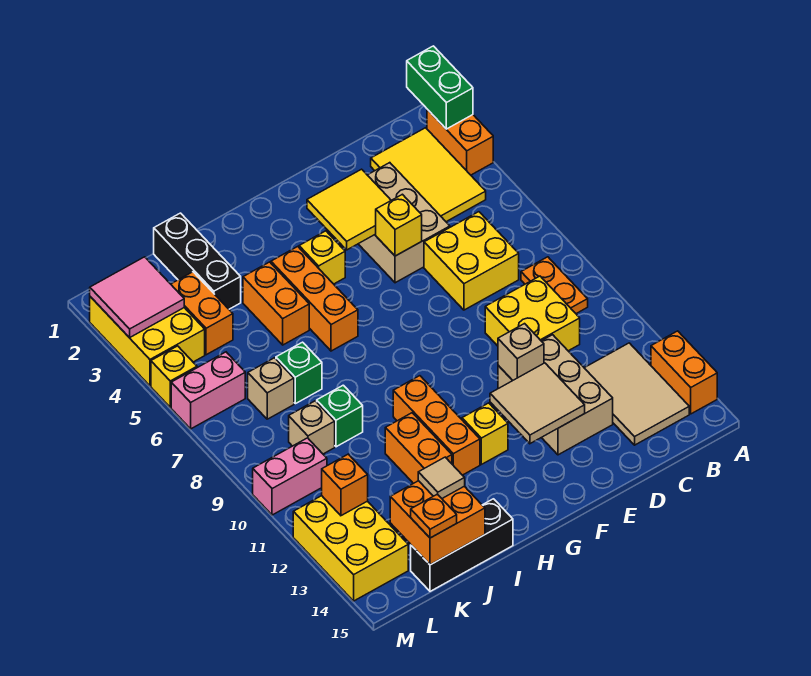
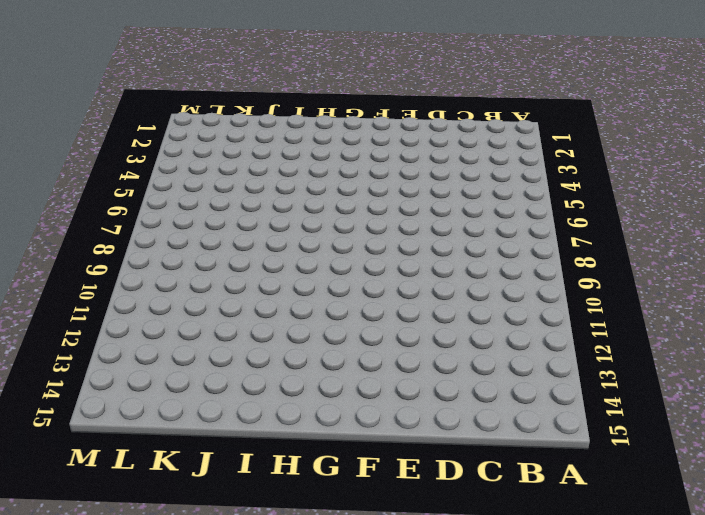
none -> orange brick A2:A3 level 1
none -> orange brick A13:A14 level 1
none -> yellow tile B2:C4 level 1
none -> orange plate B8:B9 level 1

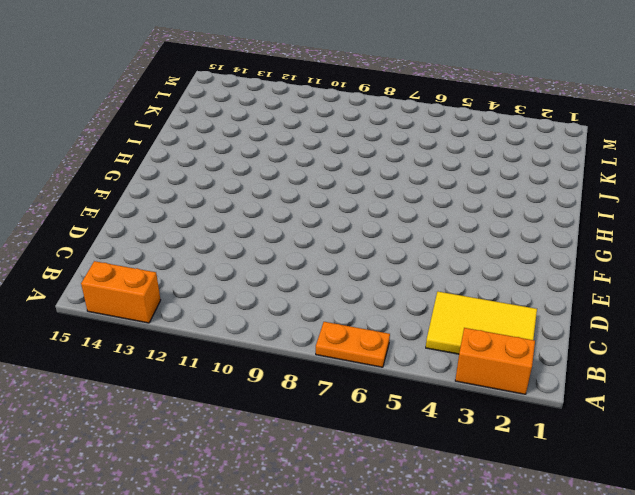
orange plate A6:A7 level 1 -> orange plate B8:B9 level 1
none -> tan tile B12:C14 level 1
none -> yellow brick C6:D7 level 1
none -> yellow brick C9:D10 level 1
none -> tan brick D3:E5 level 1

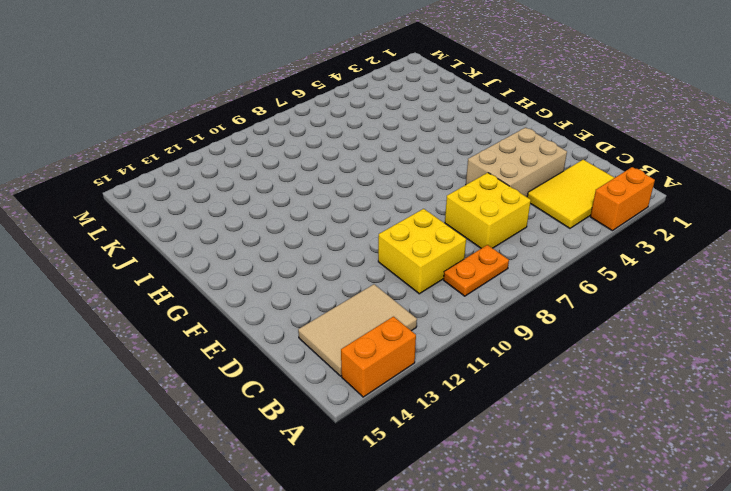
none -> tan brick D11:E13 level 1
none -> yellow brick G4 level 1
none -> yellow brick G12 level 1
none -> orange brick H4:H6 level 1

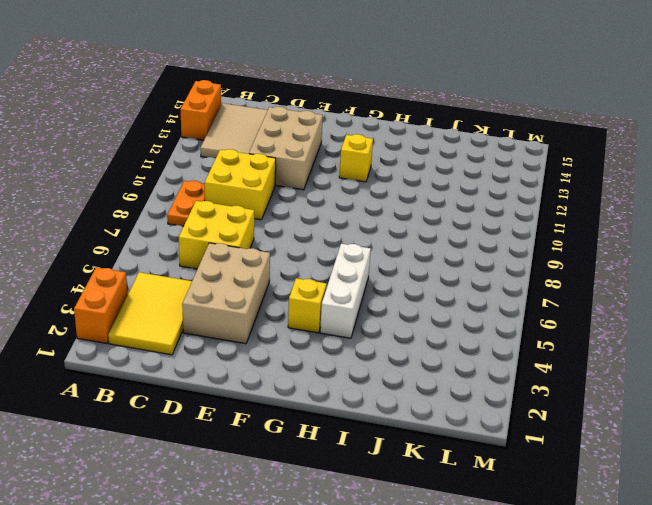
white brick H4:H6 level 1 -> orange brick H4:H6 level 1
none -> orange brick H10:H12 level 1
none -> orange brick I4:I5 level 1
none -> orange brick I11:I12 level 1
none -> black brick I15:K15 level 1

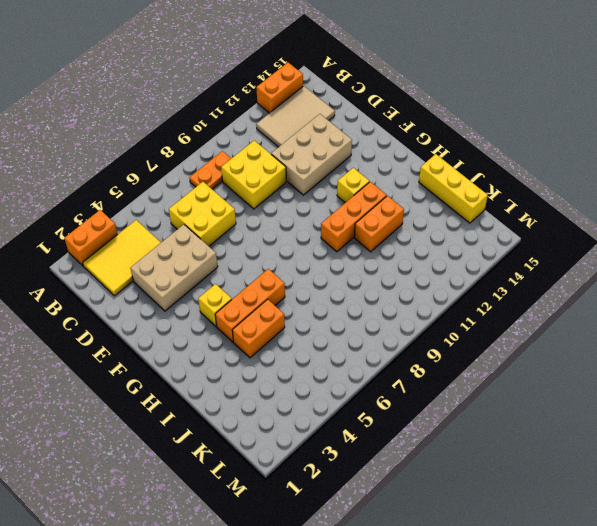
yellow brick I15:K15 level 1 -> black brick I15:K15 level 1
none -> black brick J1:J3 level 1
none -> green brick J7 level 1
none -> green brick J9 level 1
none -> orange brick K3:K4 level 1

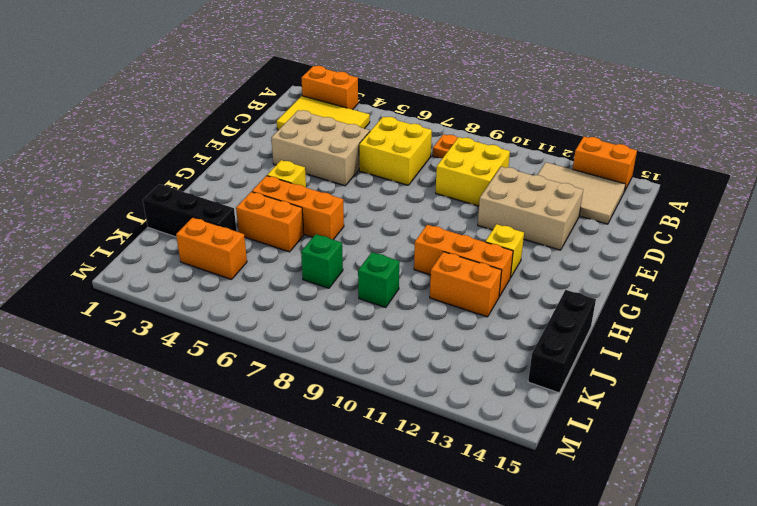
none -> tan brick K7 level 1
none -> tan brick K9 level 1
none -> yellow brick L2:M4 level 1
none -> pink brick L6:M6 level 1

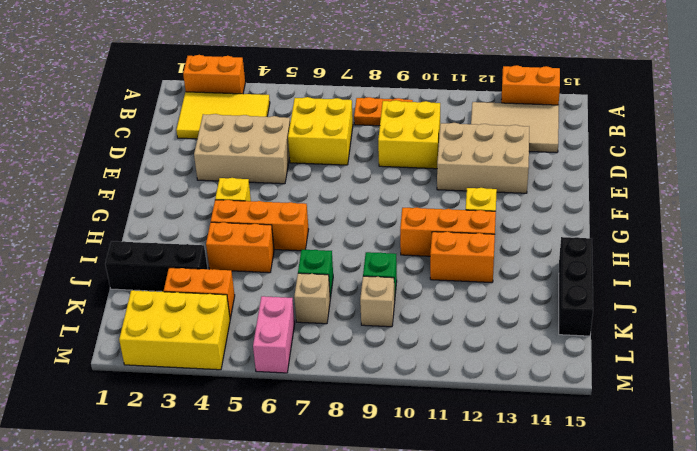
none -> pink brick L10:M10 level 1
none -> yellow brick L12:M14 level 1
none -> yellow brick M5 level 1
none -> green brick A1:A2 level 2

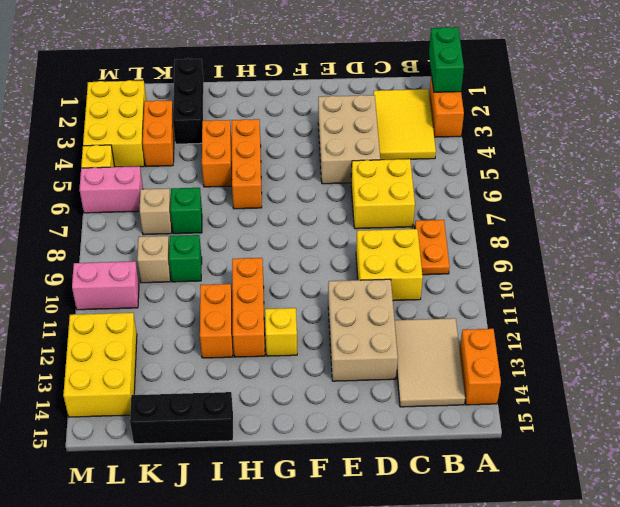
none -> yellow brick G4 level 1
none -> yellow tile E3:F4 level 2
none -> yellow brick E5 level 2
none -> tan brick E11 level 2

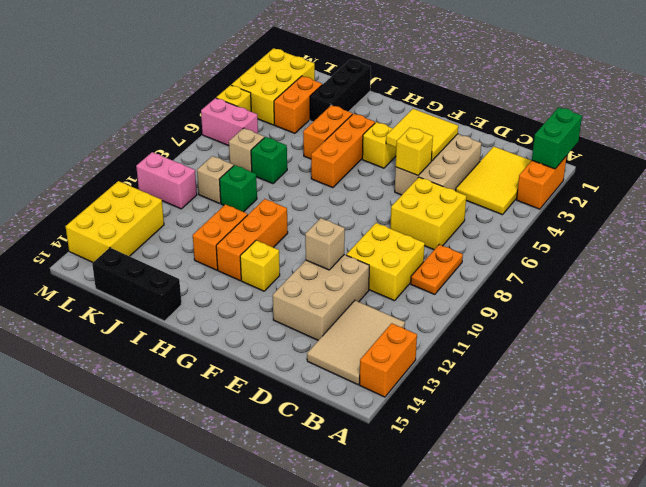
none -> tan tile E12:F13 level 2
none -> orange brick J14:K15 level 2
none -> pink tile L2:M3 level 2
none -> orange brick L12 level 2

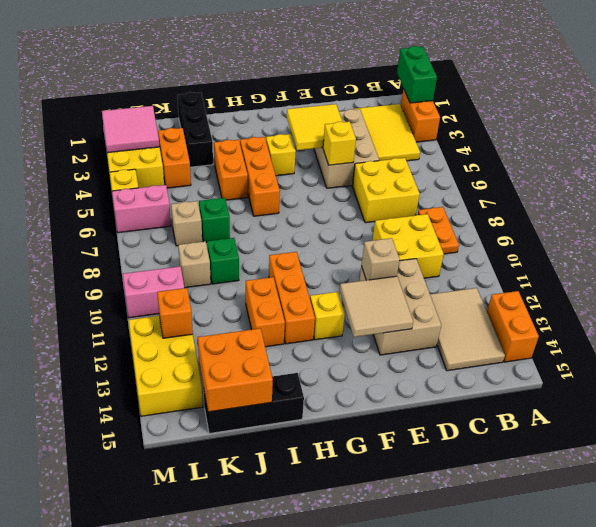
none -> tan tile J14 level 3
none -> orange plate K15 level 3

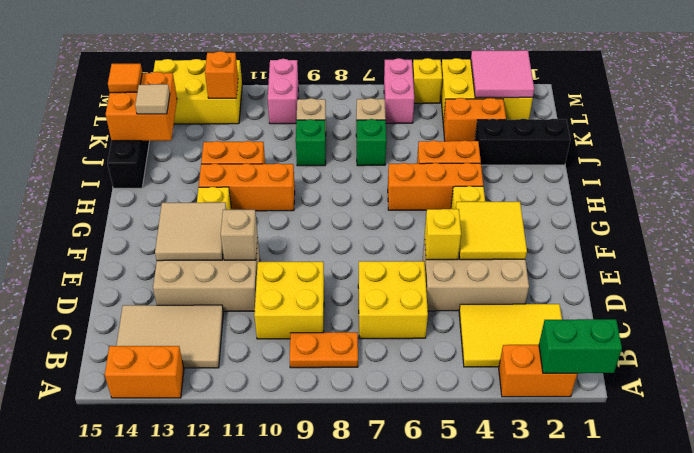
orange tile K15 level 3 -> orange plate K15 level 3

